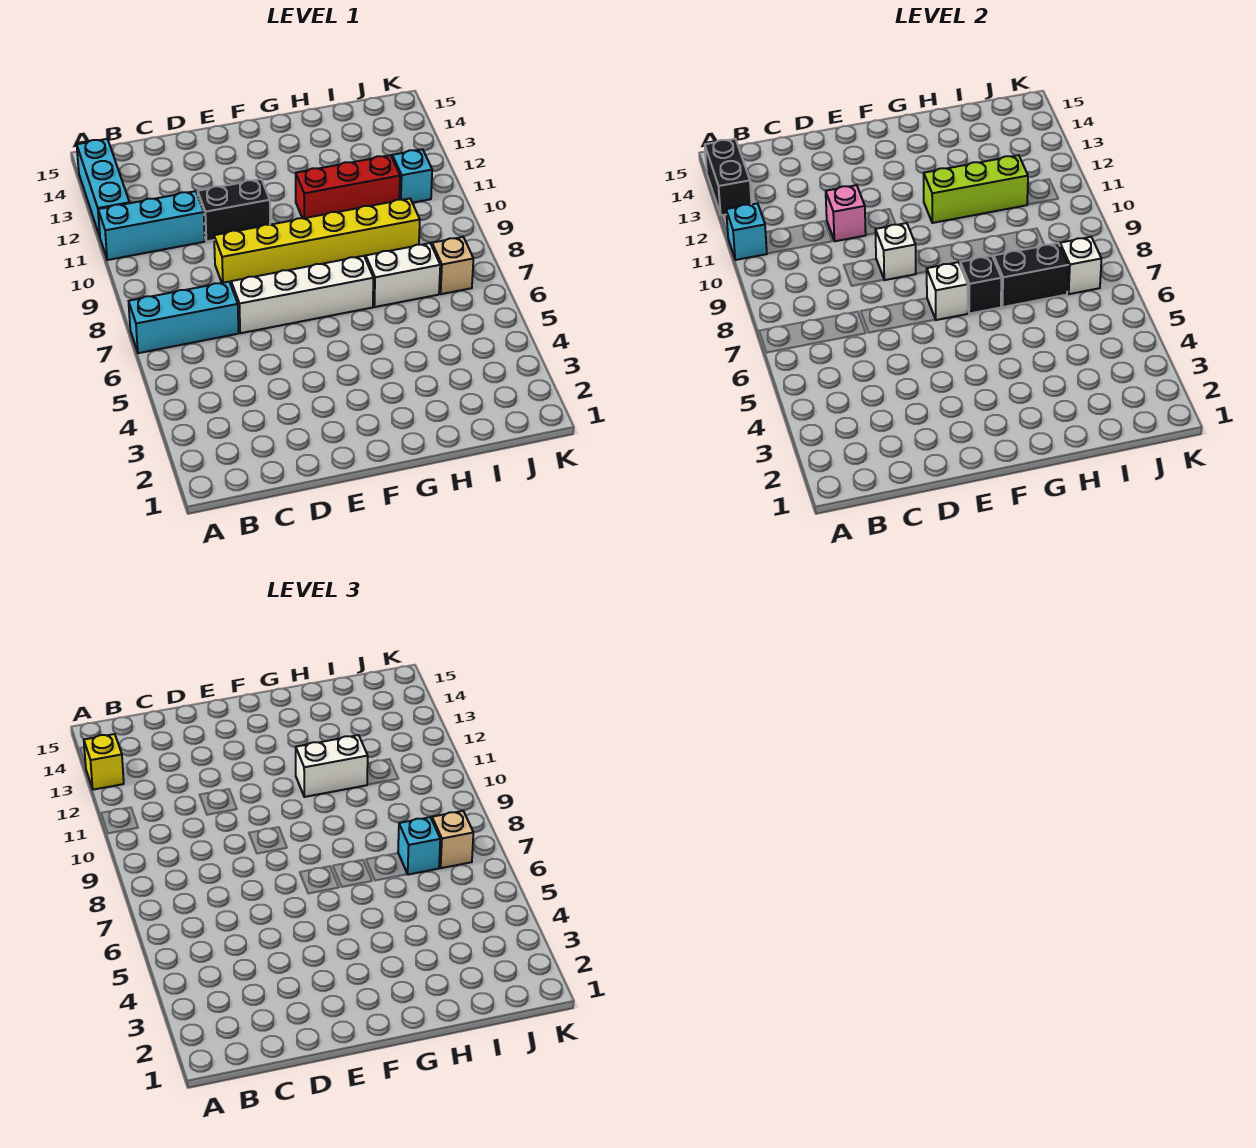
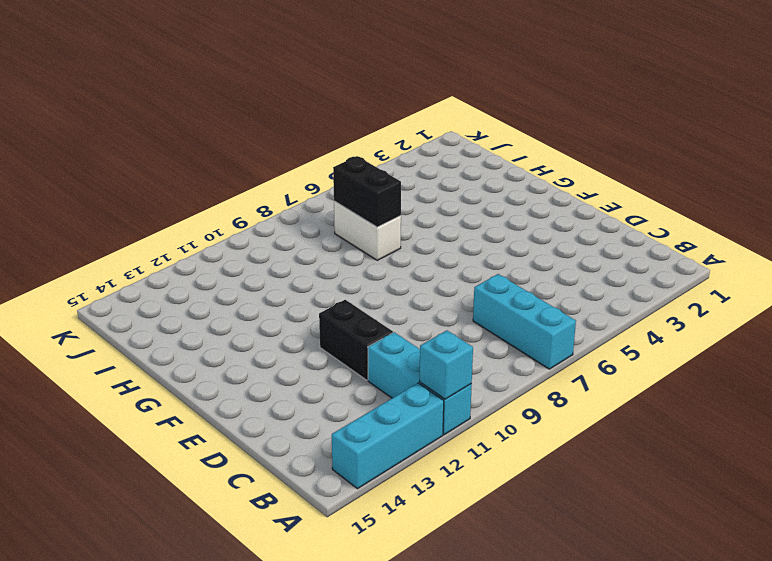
none -> white brick D7:G7 level 1
none -> yellow brick D9:I9 level 1
none -> red brick G11:I11 level 1

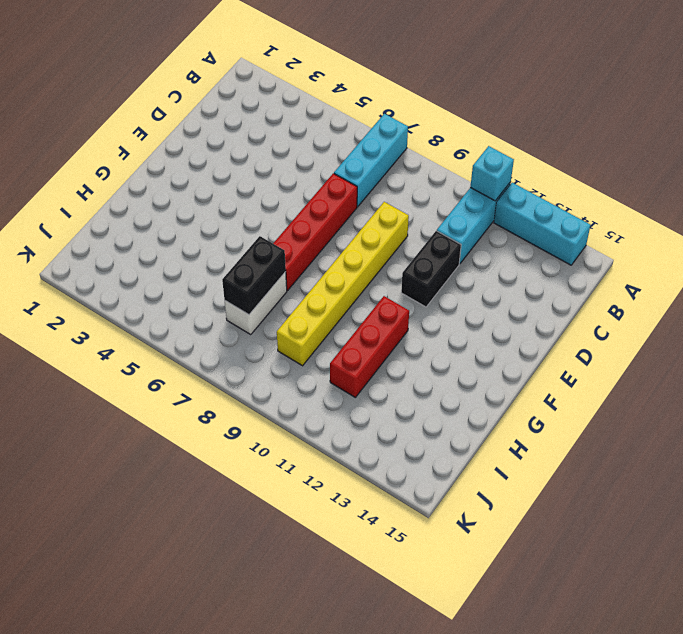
red brick D7:G7 level 1 -> white brick D7:G7 level 1
none -> tan brick J7 level 1
none -> cyan brick J11 level 1
none -> black brick A13:A14 level 2

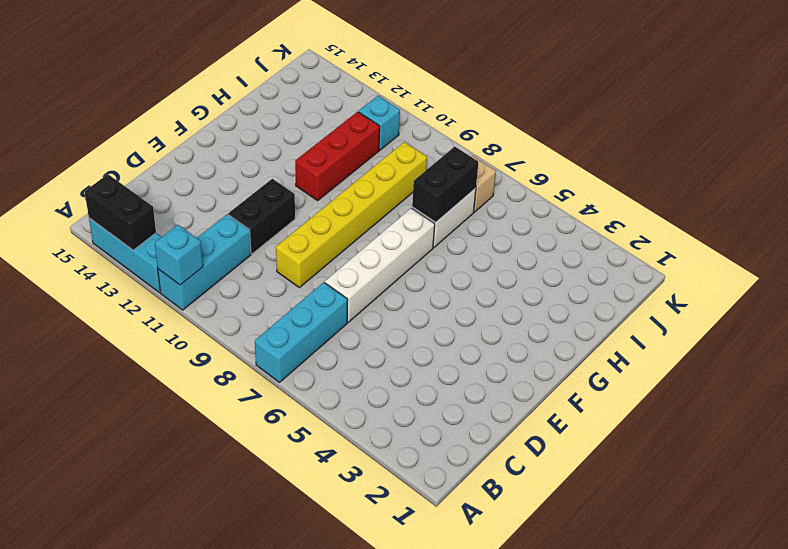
none -> pink brick D11 level 2
none -> white brick E9 level 2
none -> white brick F7 level 2

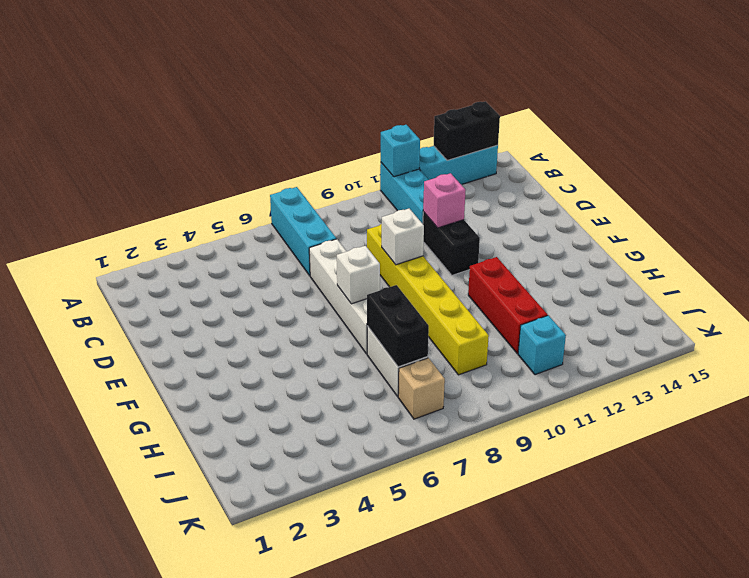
none -> black brick G7 level 2
none -> lime brick G11:I11 level 2
none -> white brick J7 level 2

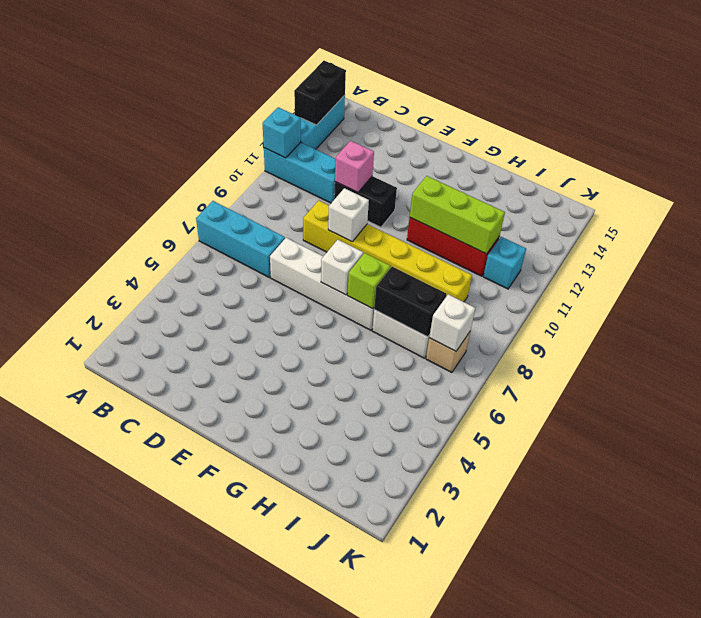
lime brick G7 level 2 -> black brick G7 level 2
none -> yellow brick A13 level 3
none -> white brick G11:H11 level 3
none -> cyan brick I7 level 3

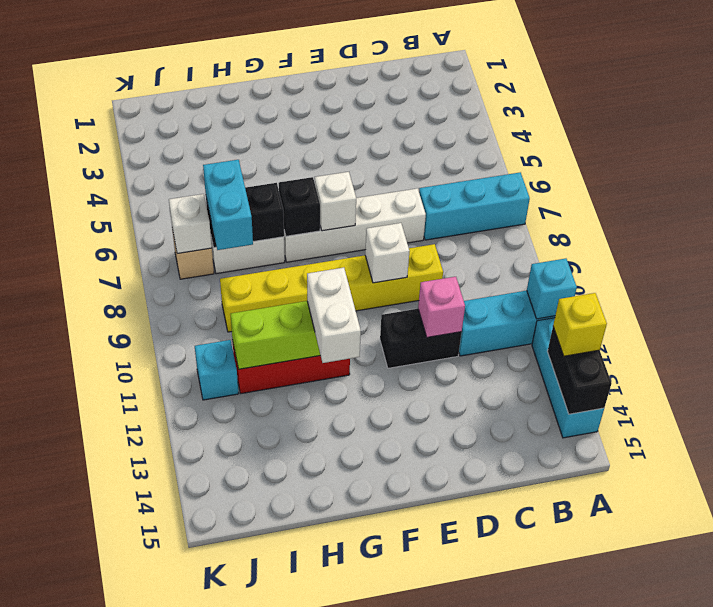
white brick G11:G12 level 3 -> white brick G11:H11 level 3
cyan brick I7:I8 level 3 -> cyan brick I7 level 3
none -> tan brick J7 level 3

